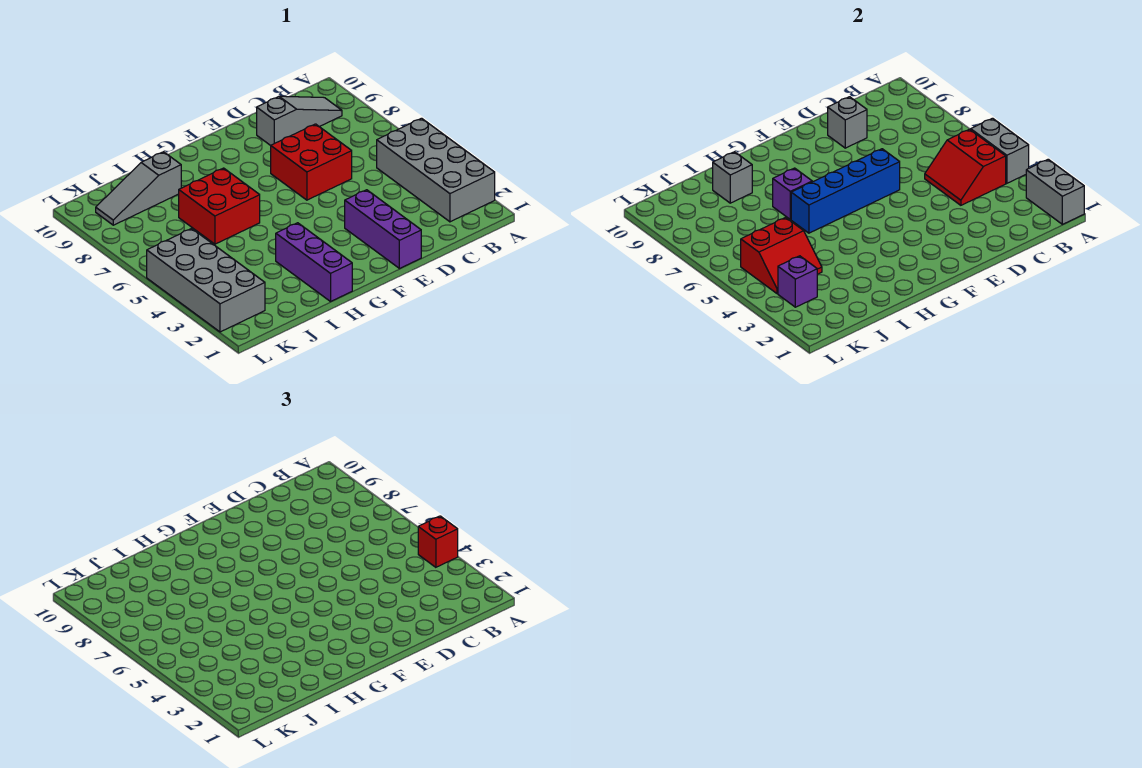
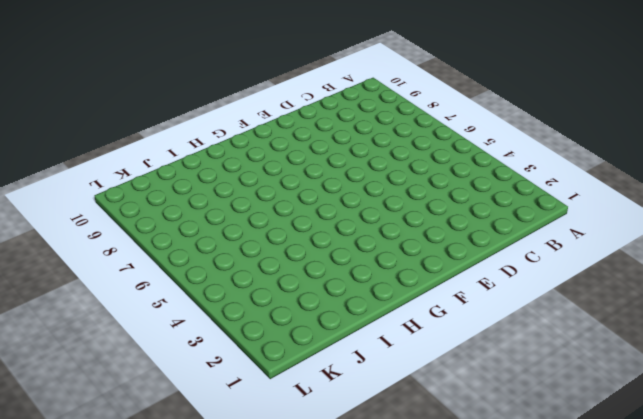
none -> grey brick A2:B5 level 1
none -> grey slope B9:D9 level 1 top D
none -> red brick D6:E7 level 1

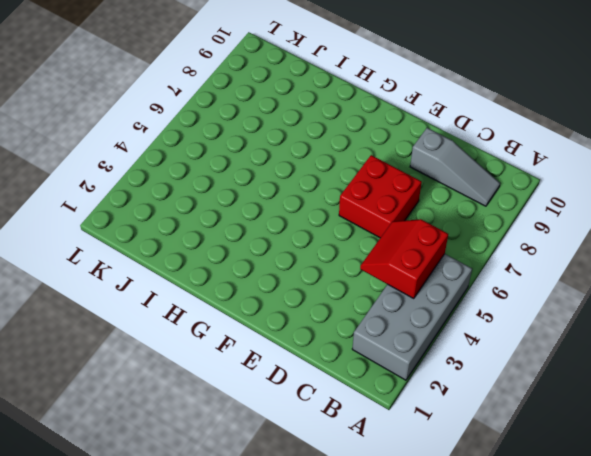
none -> purple brick E1:E3 level 1
none -> purple brick H1:H3 level 1
none -> red brick H6:I7 level 1

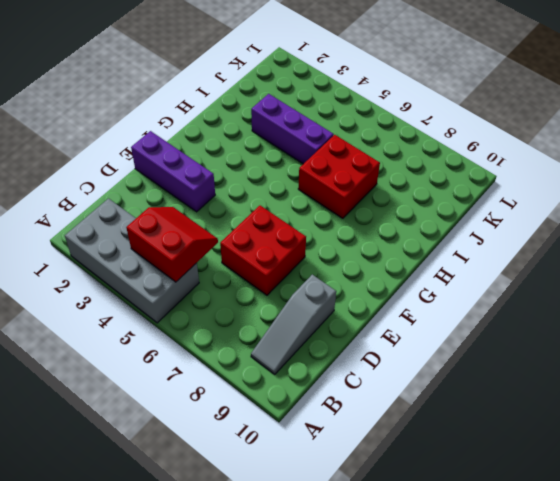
purple brick I3:I5 level 1 -> purple brick H1:H3 level 1
none -> grey slope I9:K9 level 1 top I
none -> grey brick K2:L5 level 1
none -> grey brick A1:A2 level 2

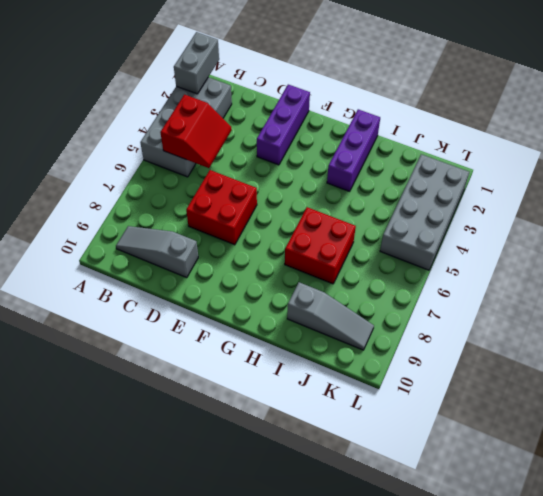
none -> grey brick A4:A5 level 2
none -> grey brick D9 level 2
none -> blue brick E6:H6 level 2

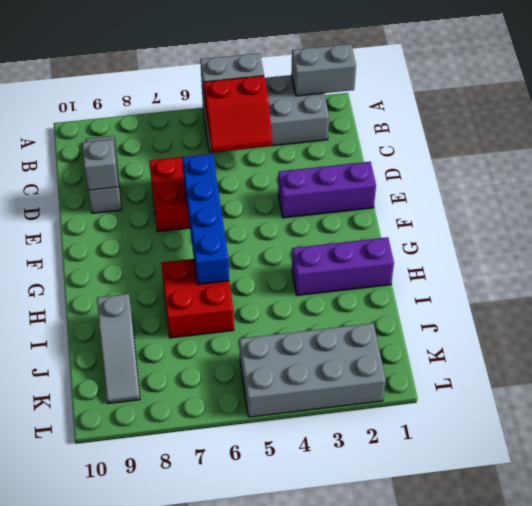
none -> purple brick H7 level 2
none -> grey brick I9 level 2
none -> red slope J4:K5 level 2 top 5

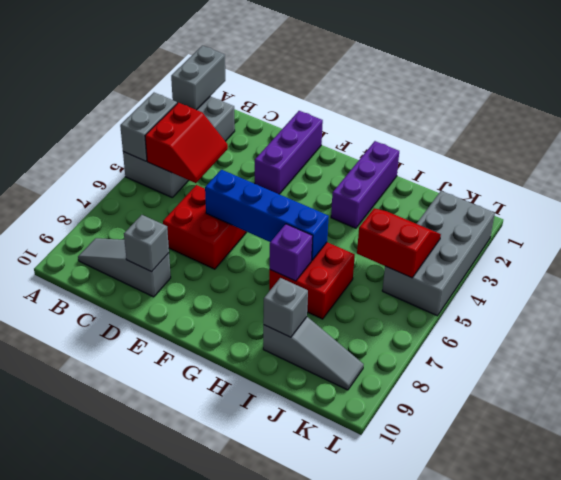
none -> purple brick K3 level 2
none -> red brick A4 level 3

